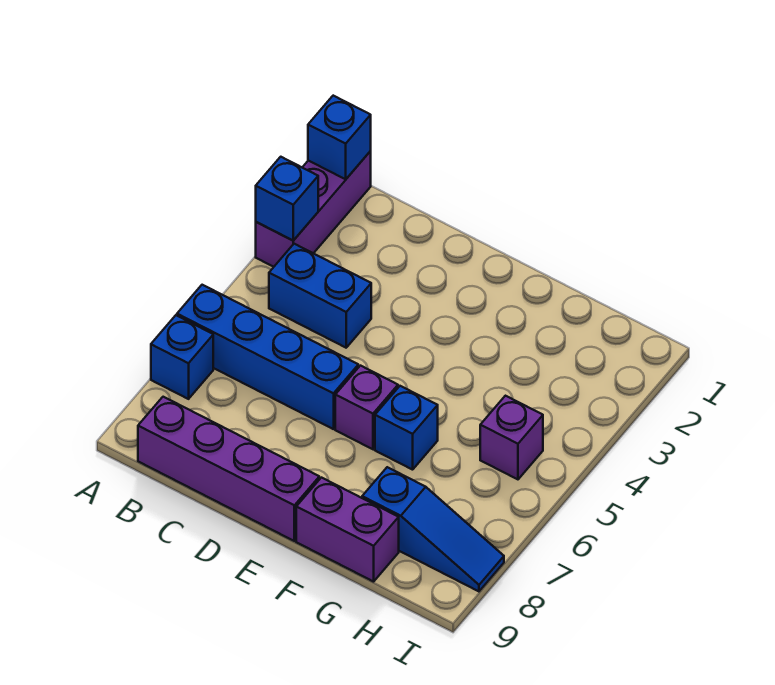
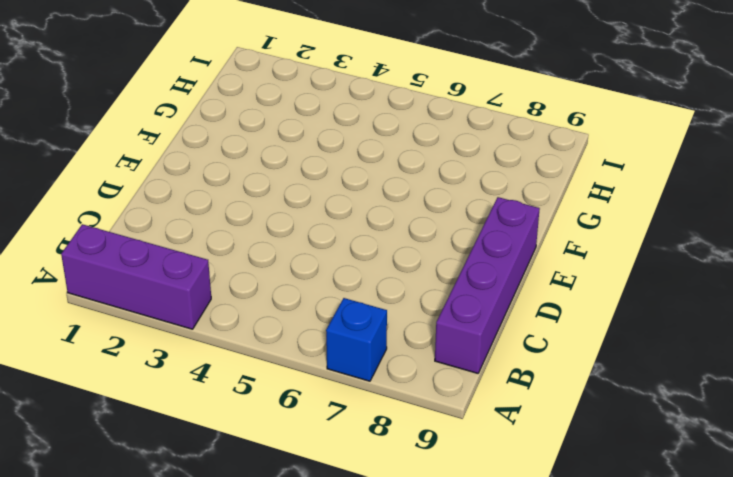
none -> blue brick A6:D6 level 1
none -> blue brick B4:C4 level 1
none -> purple brick E6 level 1

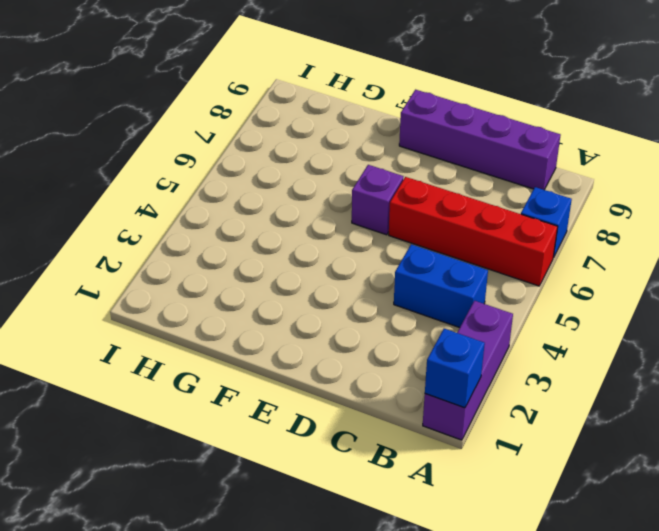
red brick A6:D6 level 1 -> blue brick A6:D6 level 1
none -> blue brick F6 level 1
none -> purple brick F9:G9 level 1
none -> blue slope G8:I8 level 1 top G

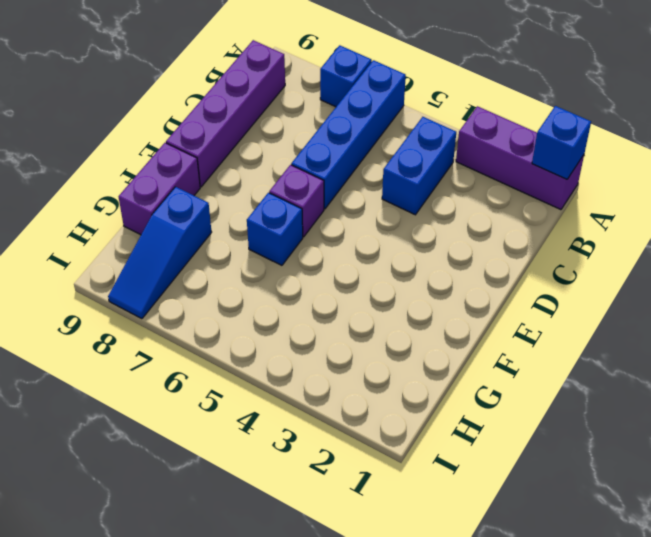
none -> purple brick H5 level 1
none -> blue brick A3 level 2

